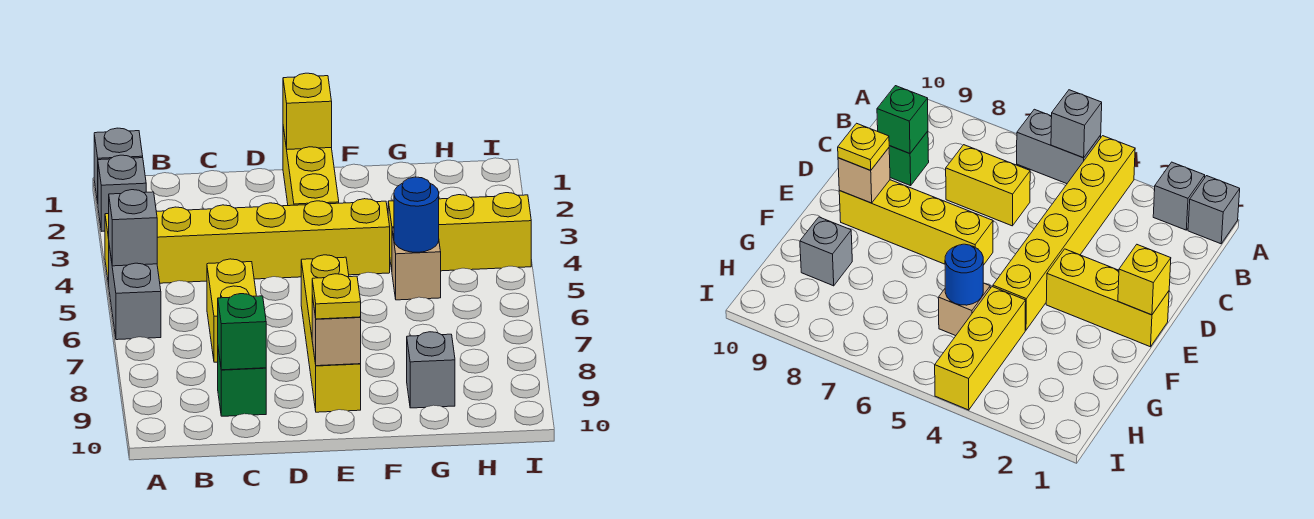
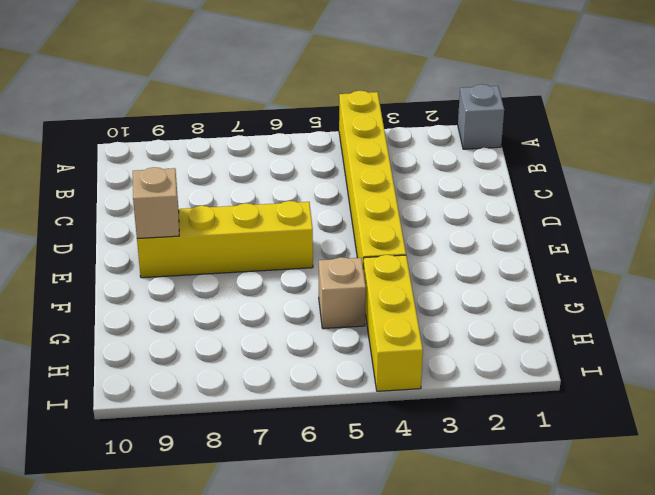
none -> grey brick A2 level 1
none -> grey brick A5:A6 level 1
none -> yellow brick C6:C7 level 1

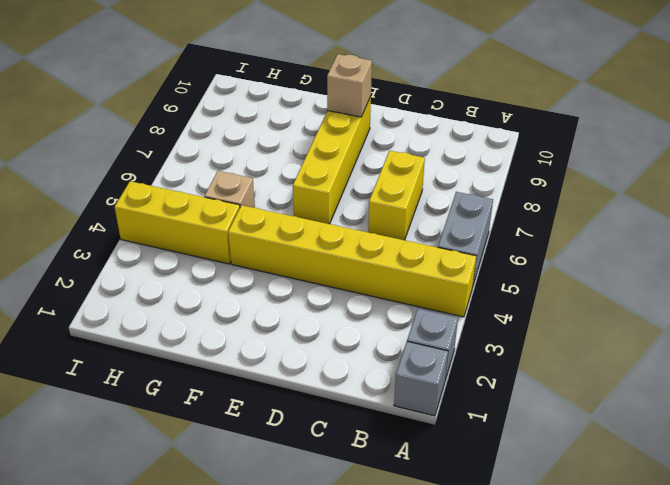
none -> green brick C9 level 1
none -> yellow brick E1:E3 level 1
none -> grey brick G9 level 1

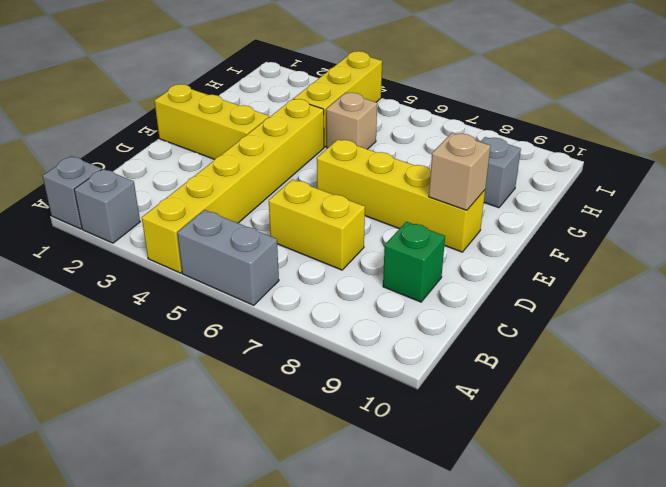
none -> grey brick A5 level 2
none -> green brick C9 level 2
none -> yellow brick E1 level 2

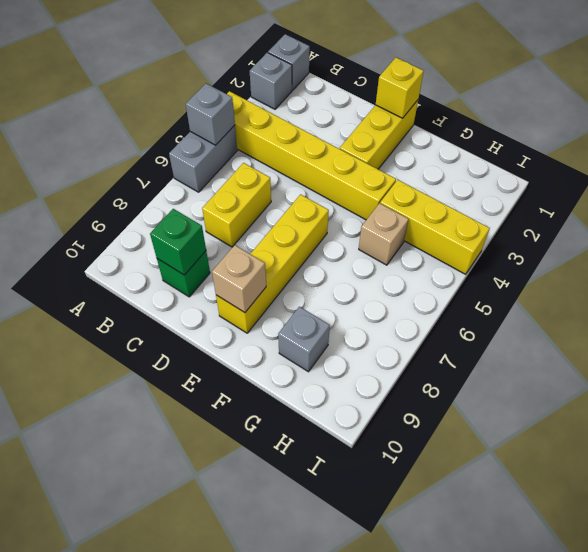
none -> blue round brick G5 level 2
none -> yellow plate E9 level 3

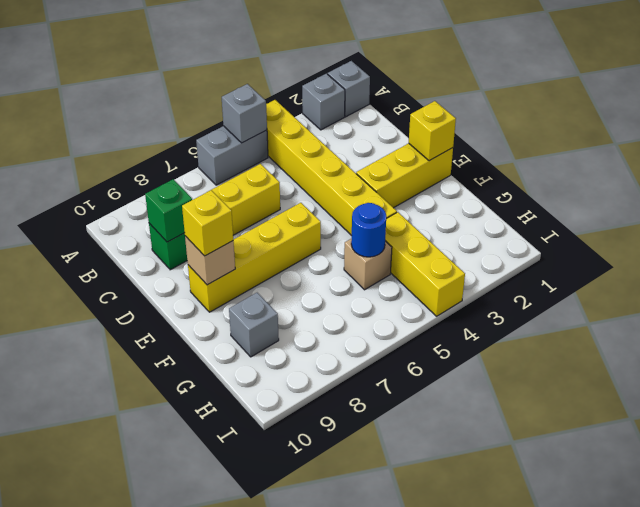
yellow brick E9 level 3 -> yellow plate E9 level 3

